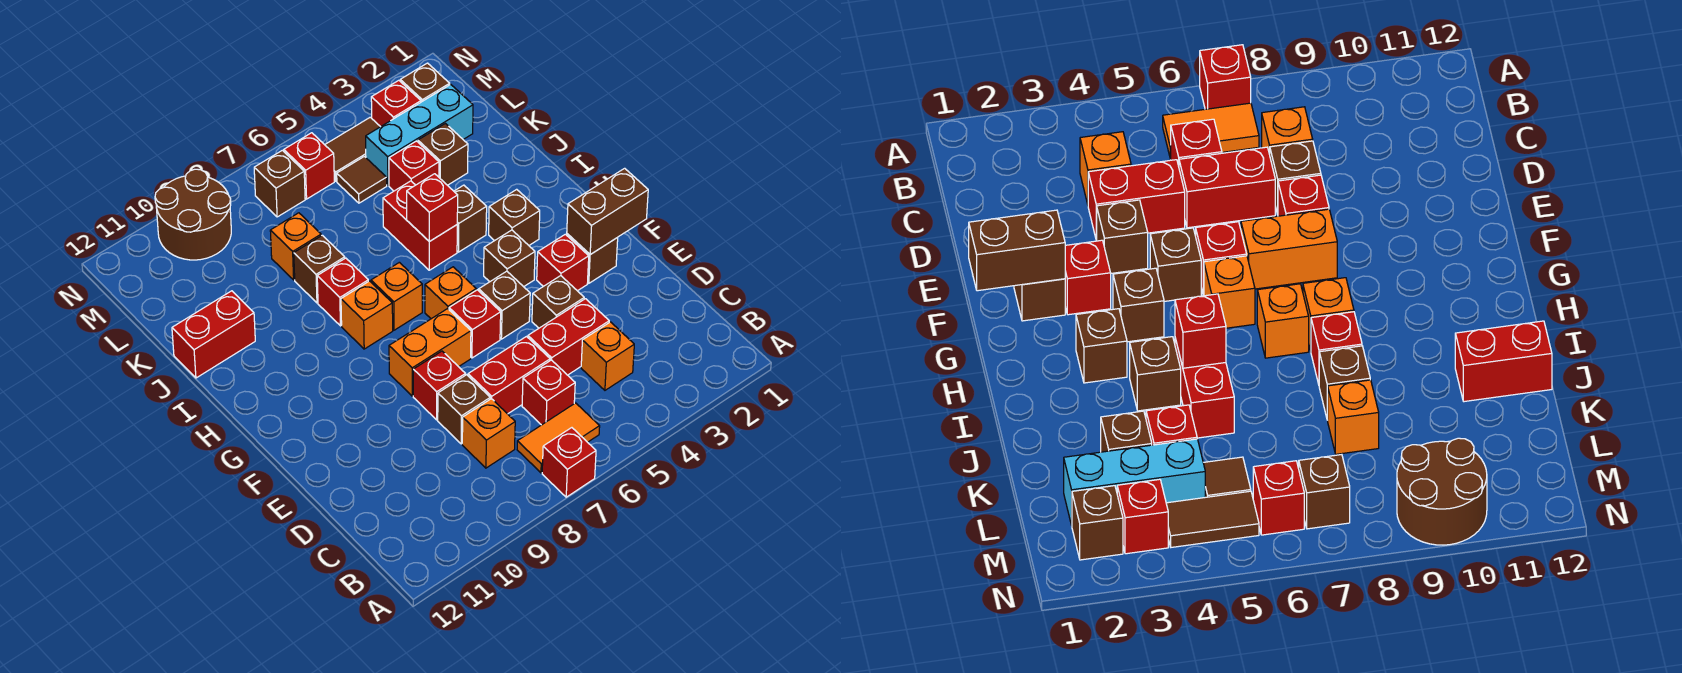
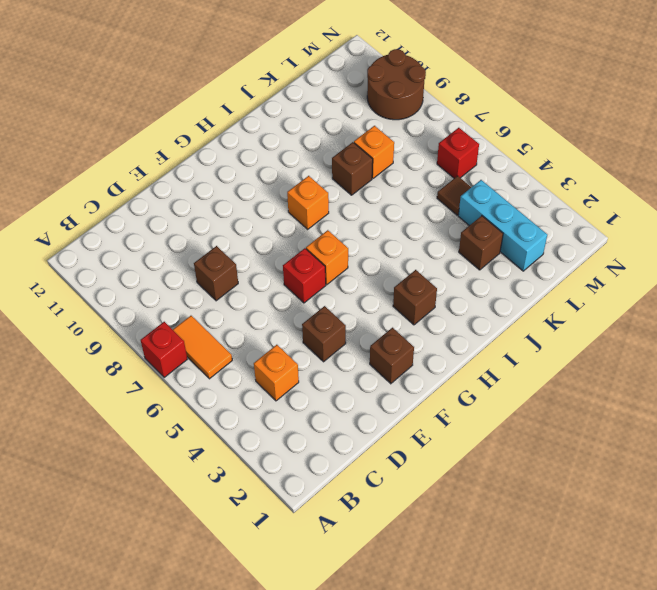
none -> red brick C6 level 1
none -> orange brick C8 level 1
none -> red brick D4:D5 level 1
none -> red brick D6:D7 level 1

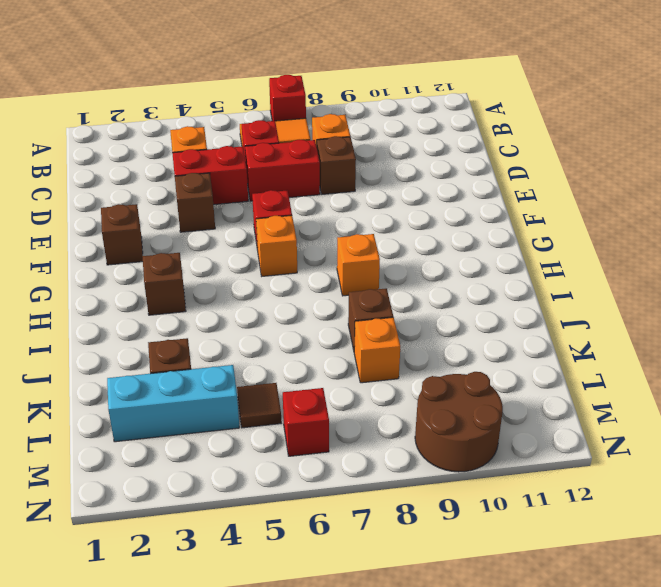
none -> red brick E8 level 1
none -> red brick F3 level 1
none -> brown brick F5 level 1
none -> orange brick F7:F8 level 1

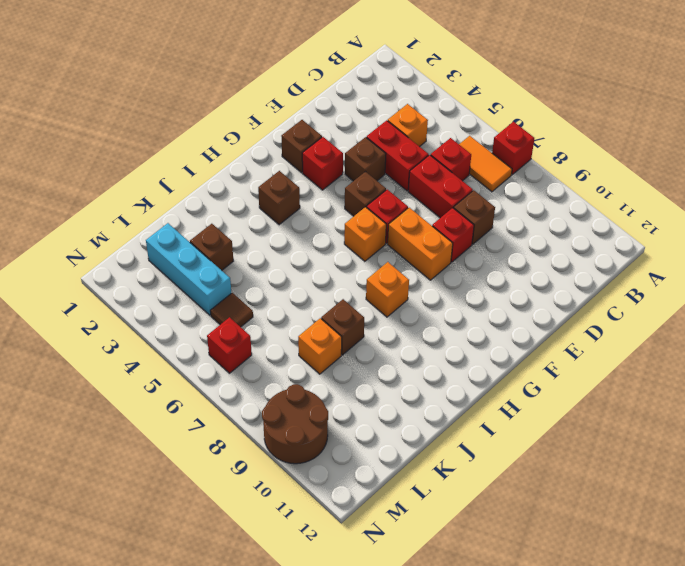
none -> orange brick C8 level 1
none -> brown brick G4 level 1
none -> orange brick H7 level 1
none -> brown brick I4 level 1

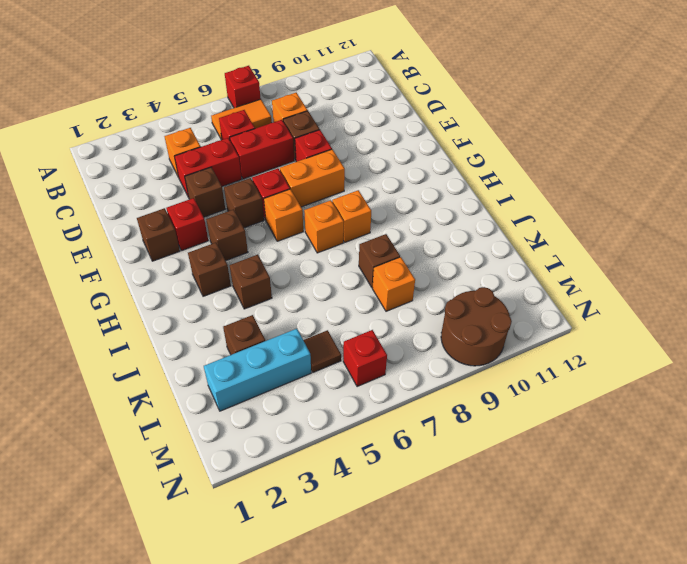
none -> red brick I5:J5 level 1
none -> red brick I8 level 1
none -> red brick J11:J12 level 1
none -> red brick K4 level 1

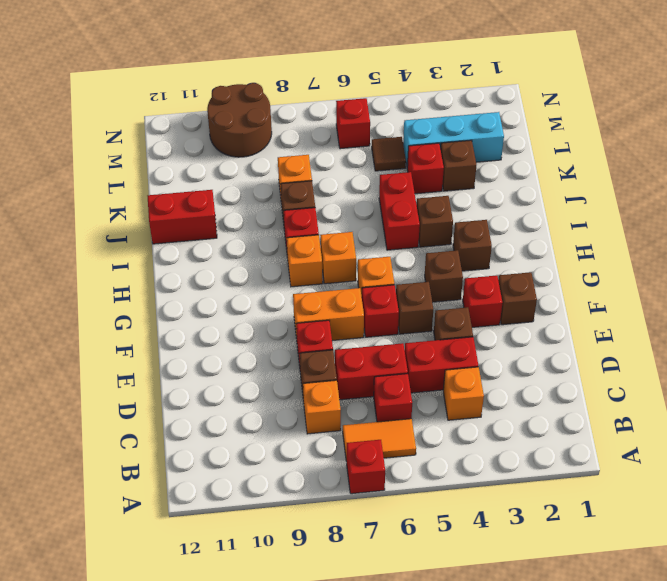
none -> brown brick M2 level 1
none -> red brick M3 level 1
none -> brown tile M4:M5 level 1
none -> brown brick M7 level 1

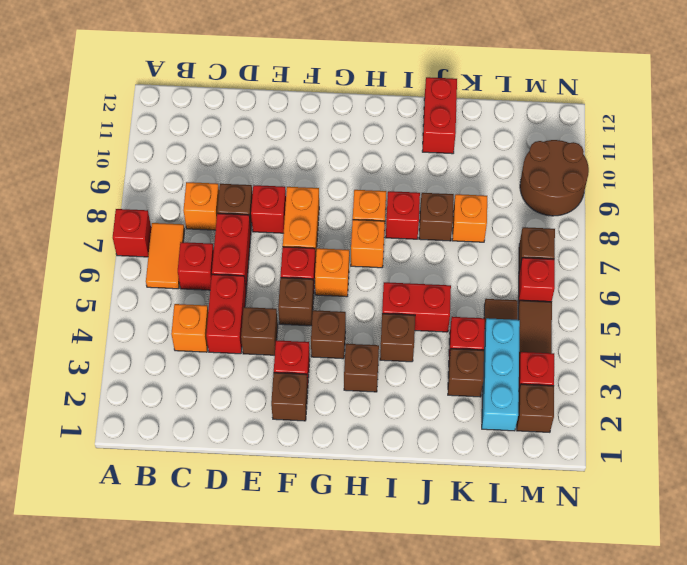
none -> brown brick F1:F2 level 2
none -> red brick I5 level 2

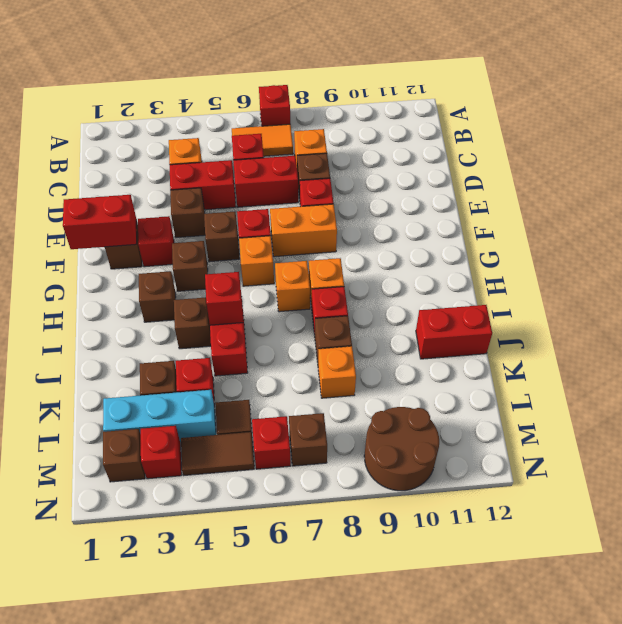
red brick F1:F2 level 2 -> brown brick F1:F2 level 2

